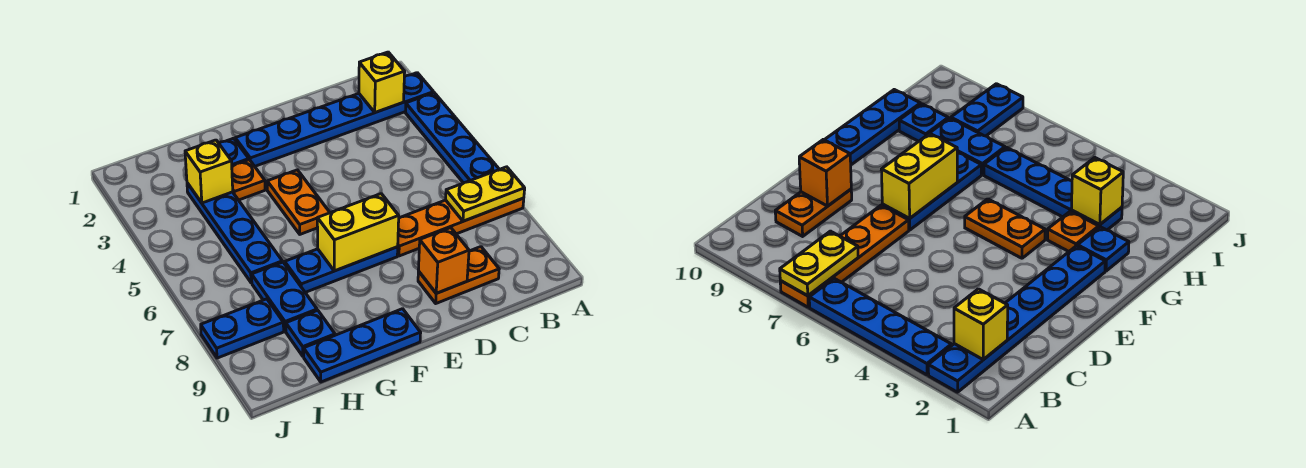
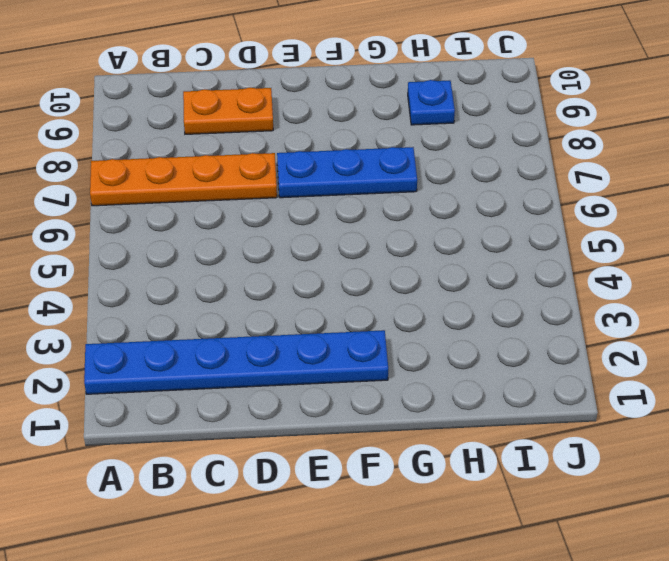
none -> blue plate A3:A6 level 1
none -> orange plate F4:F5 level 1
none -> blue plate F10:H10 level 1

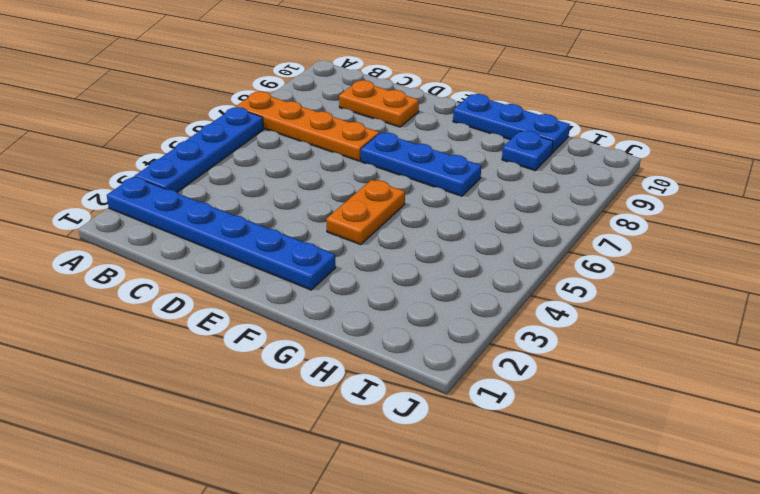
none -> blue plate G2 level 1
none -> orange plate G3 level 1
none -> blue plate H3:H6 level 1

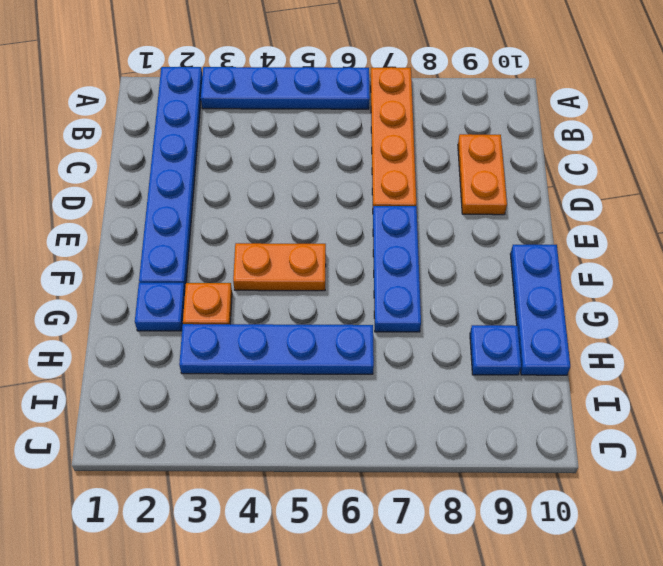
none -> blue plate H7:H8 level 1
none -> blue plate I8:J8 level 1
none -> yellow plate A7:B7 level 2

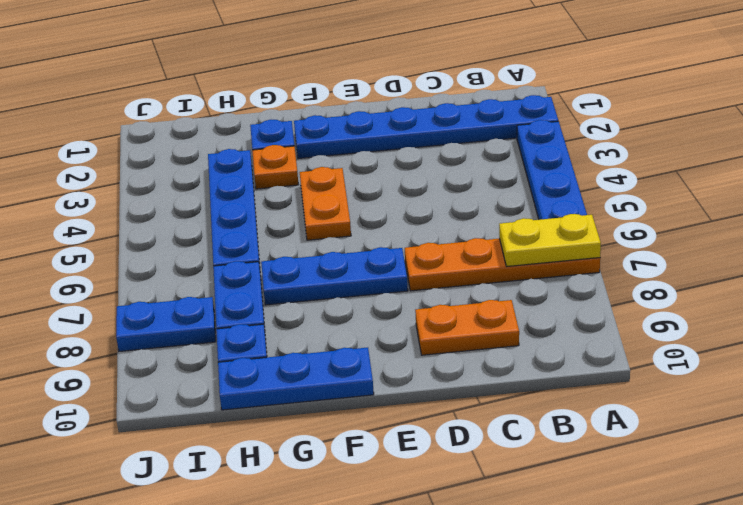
none -> yellow brick B2 level 2
none -> orange brick D9 level 2
none -> yellow brick E7:F7 level 2

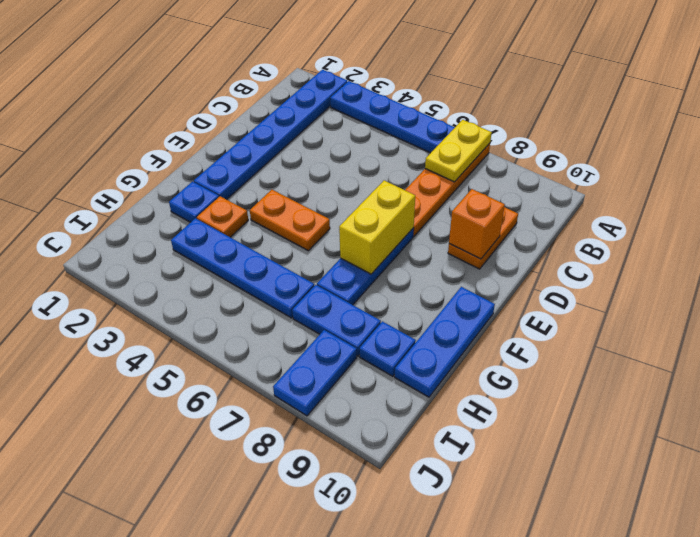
none -> yellow brick B2 level 2
none -> yellow brick H3 level 2

